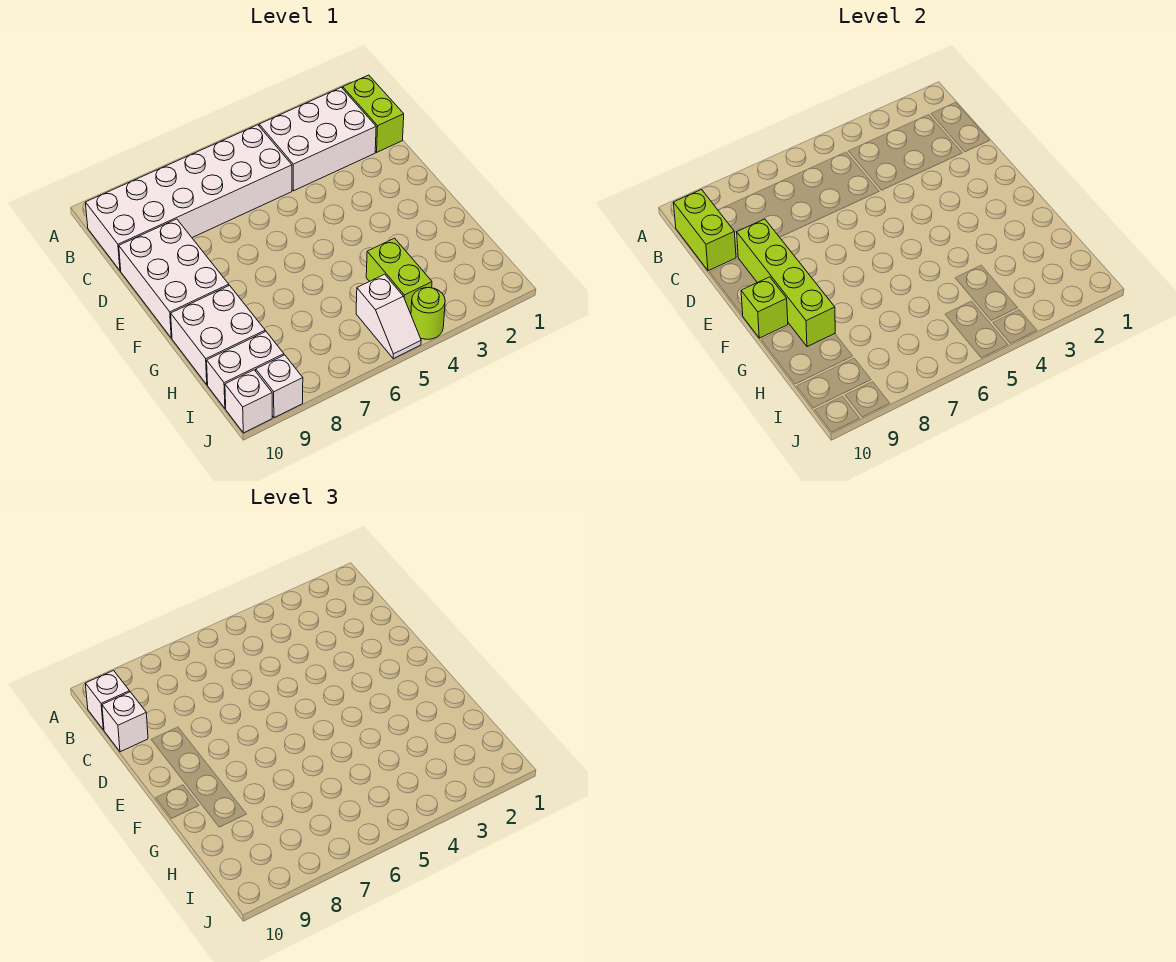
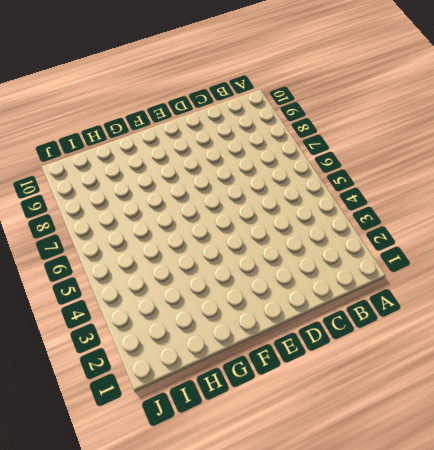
none -> lime brick B1:C1 level 1
none -> white brick B2:C4 level 1
none -> white brick B5:C10 level 1

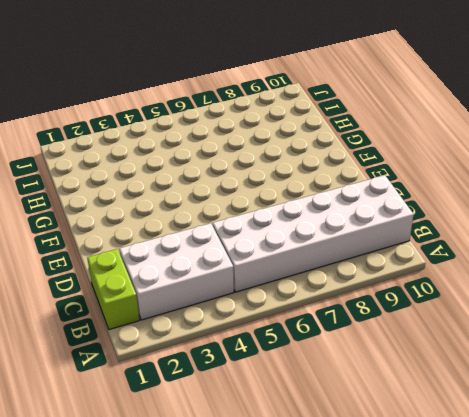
none -> white brick D9:F10 level 1
none -> white brick G9:H10 level 1
none -> lime brick H4:I4 level 1

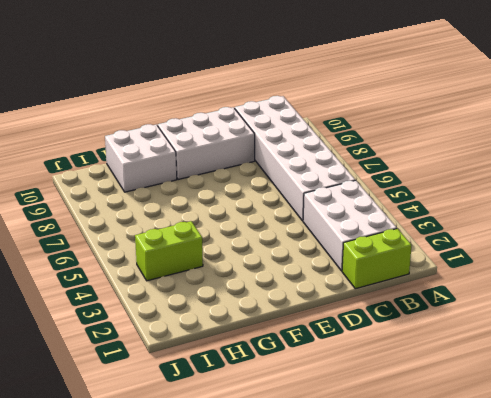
none -> white slope I5:J5 level 1 top I
none -> white brick I9:I10 level 1
none -> lime round brick J4 level 1

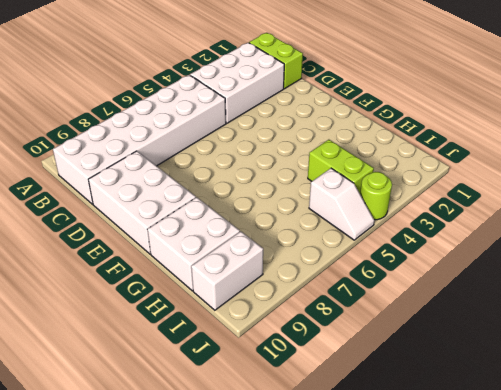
none -> white brick J9 level 1
none -> white brick J10 level 1
none -> lime brick B10:C10 level 2

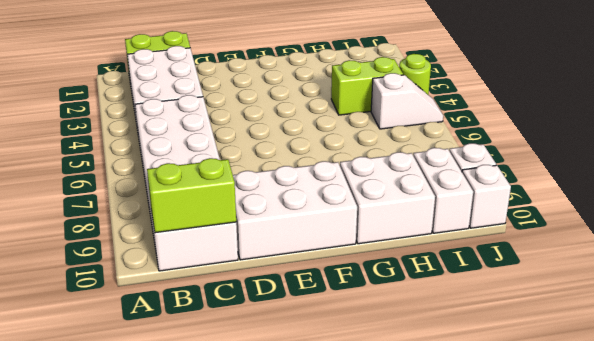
none -> lime brick D9:G9 level 2
none -> lime brick F10 level 2
none -> white brick B10 level 3

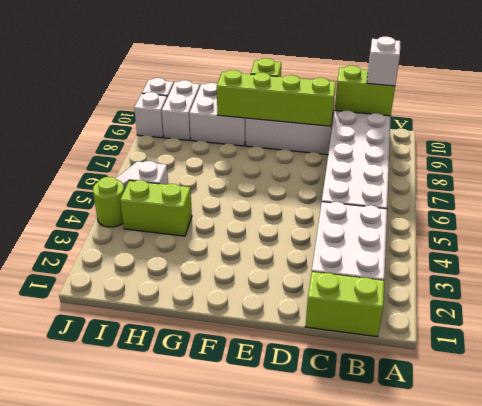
none -> white brick C10 level 3

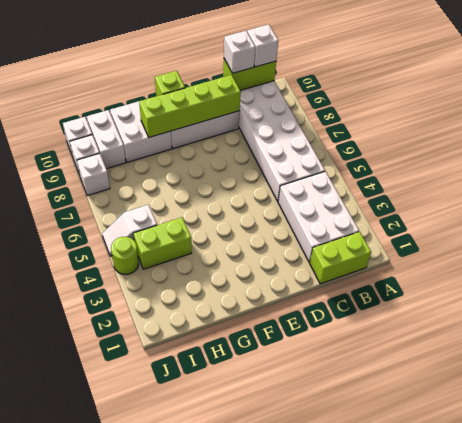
white brick J8 level 1 -> none

